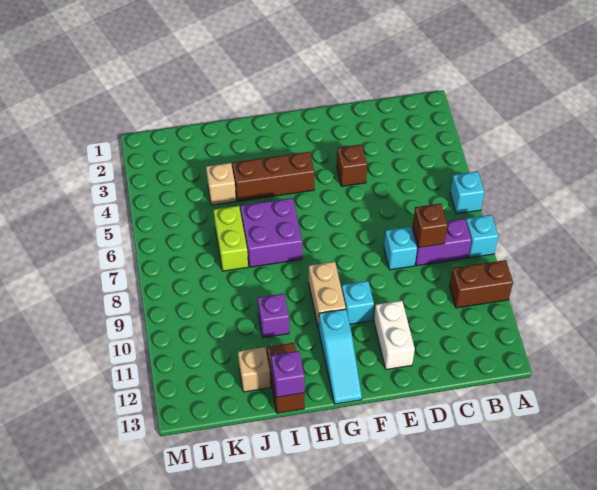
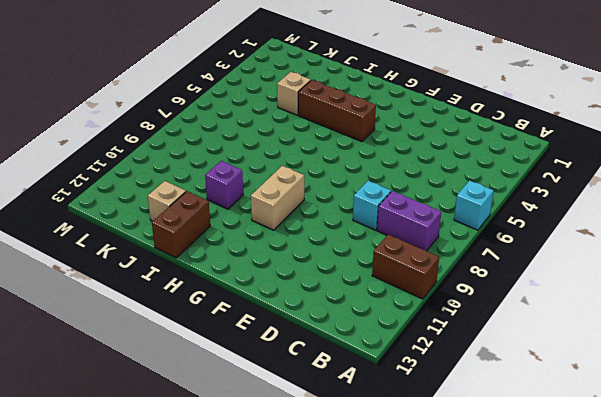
none -> cyan brick A8 level 1
none -> brown brick E4 level 1
none -> white brick E11:E12 level 1

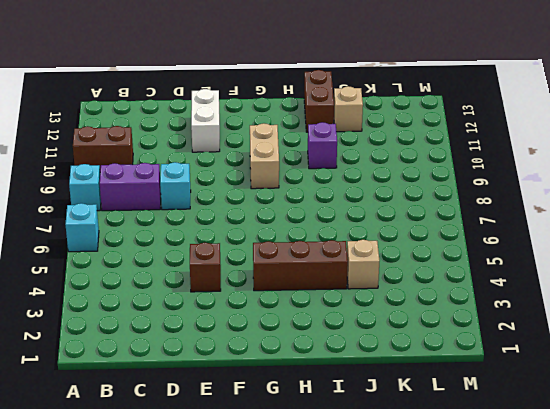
none -> cyan brick F10 level 1
none -> cyan slope G11:G13 level 1 top 11
none -> purple brick H6:I7 level 1

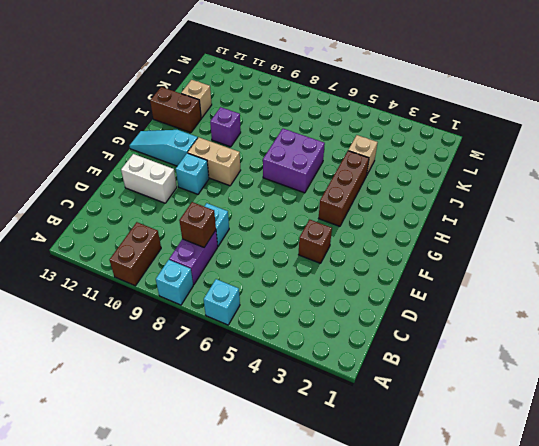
none -> lime brick J6:J7 level 1
none -> purple brick I13 level 2

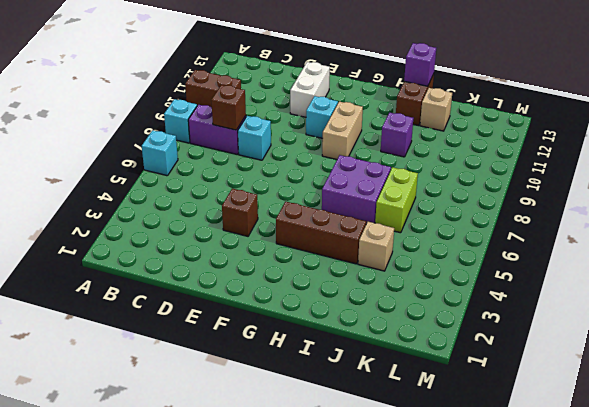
none -> cyan slope G11:G13 level 1 top 11

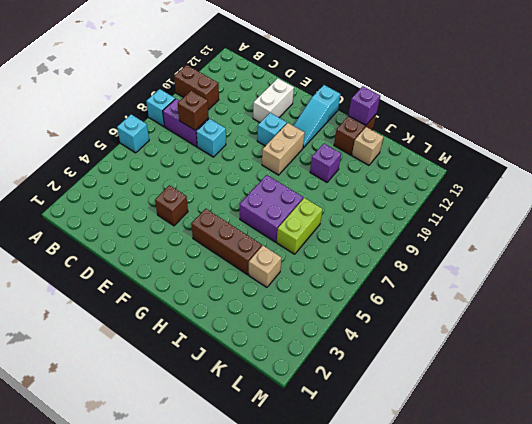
cyan slope G11:G13 level 1 top 13 -> cyan slope G11:G13 level 1 top 11

